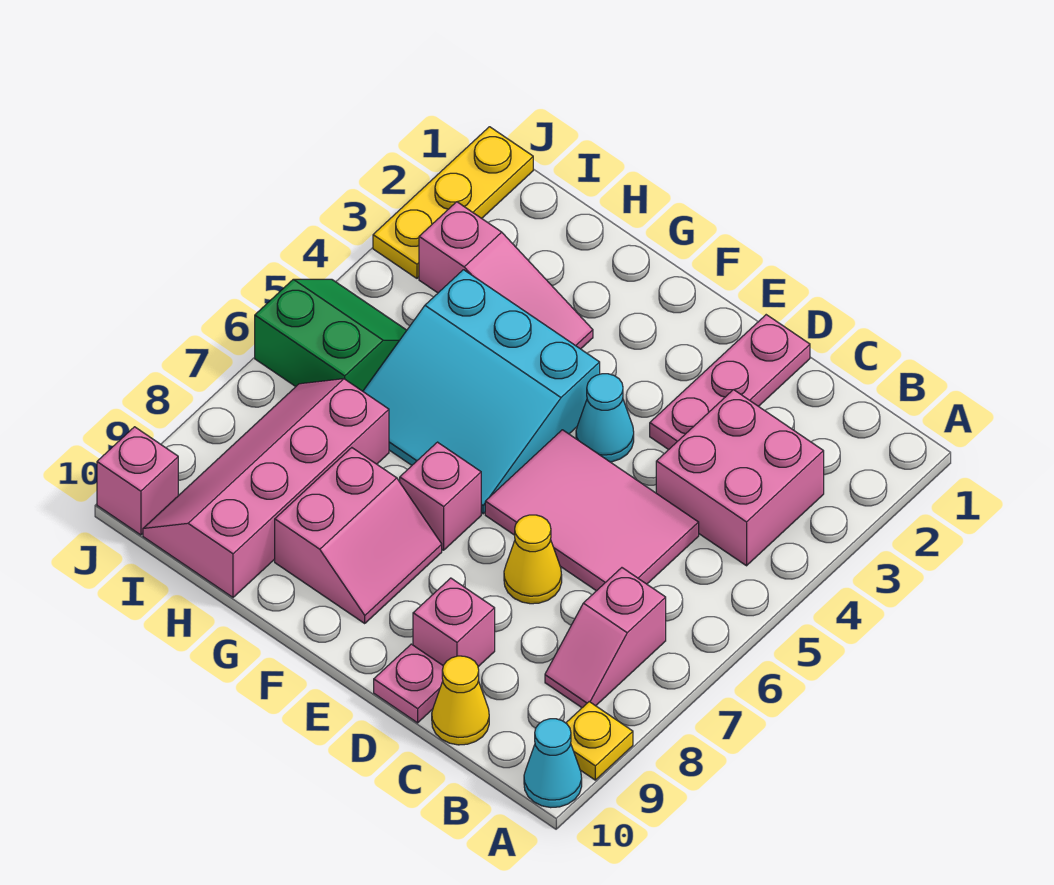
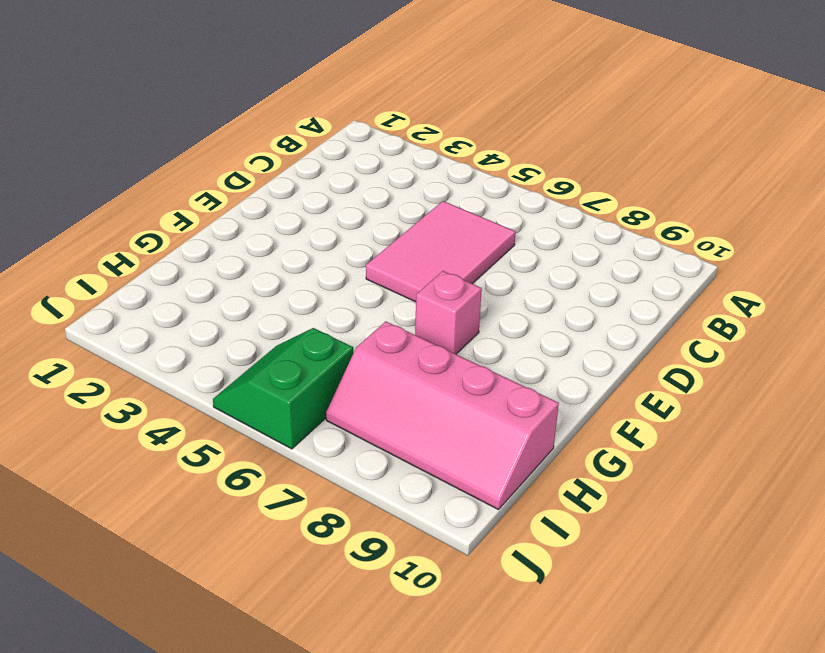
none -> yellow plate A9 level 1
none -> cyan cone A10 level 1
none -> pink brick B3:C4 level 1

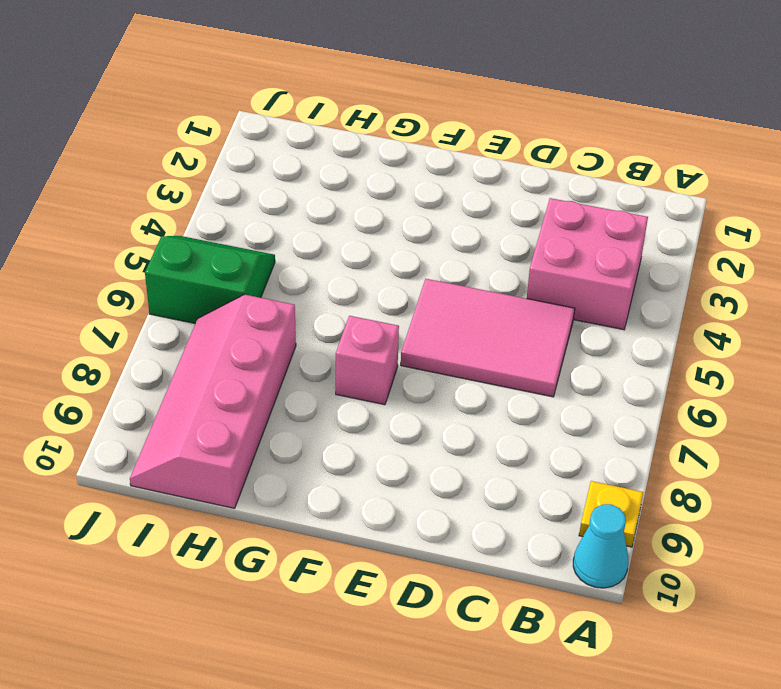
none -> pink slope B7:B8 level 1 top 7
none -> yellow cone C10 level 1
none -> pink plate D1:D3 level 1

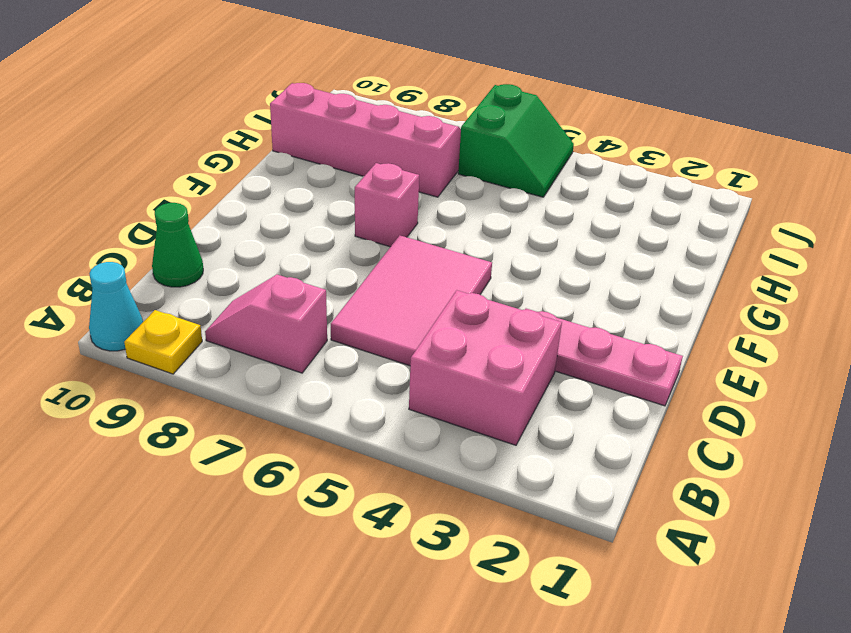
green cone C10 level 1 -> yellow cone C10 level 1
none -> yellow cone D7 level 1
none -> pink brick D9 level 1
none -> pink plate D10 level 1

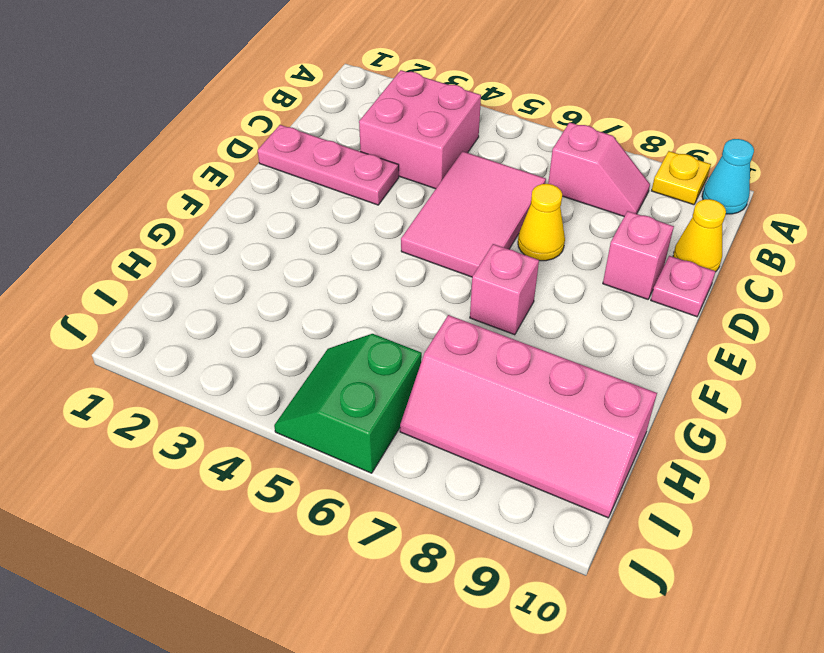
none -> cyan cone E4 level 1
none -> cyan slope F4:H6 level 1 top 4
none -> pink slope F8:G9 level 1 top G

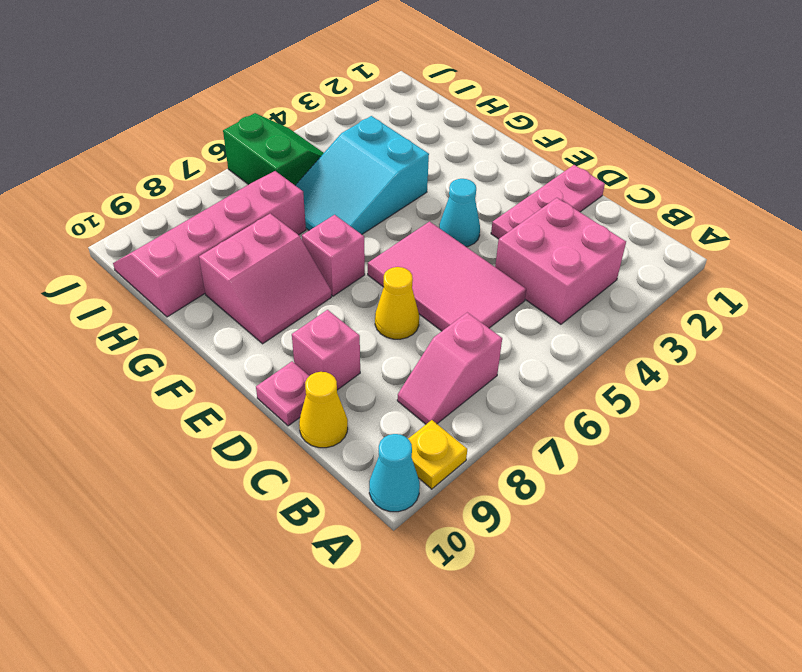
cyan slope G4:H6 level 1 top 4 -> cyan slope F4:H6 level 1 top 4
none -> pink slope G3:I3 level 1 top I
none -> yellow plate J1:J3 level 1
none -> pink brick J10 level 1

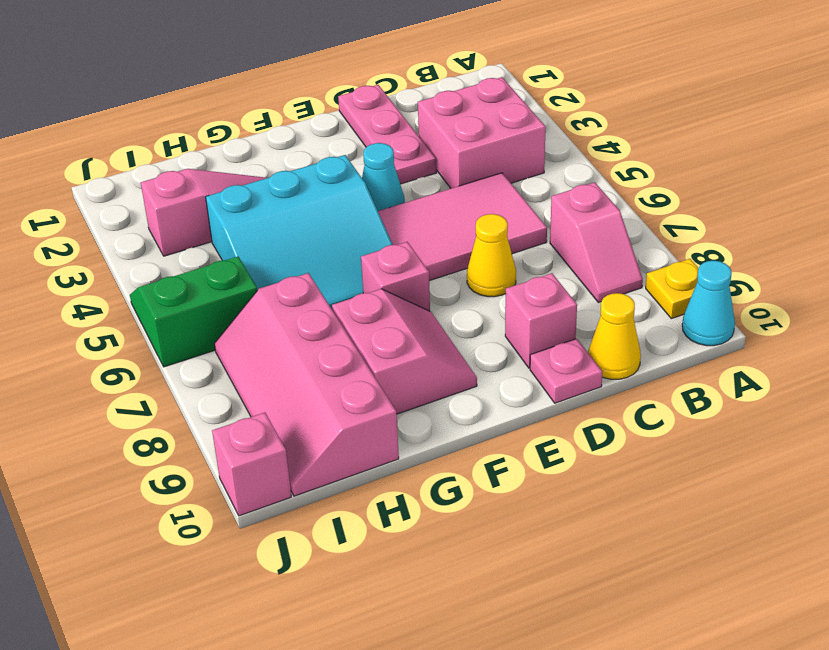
none -> yellow plate J1:J3 level 1

